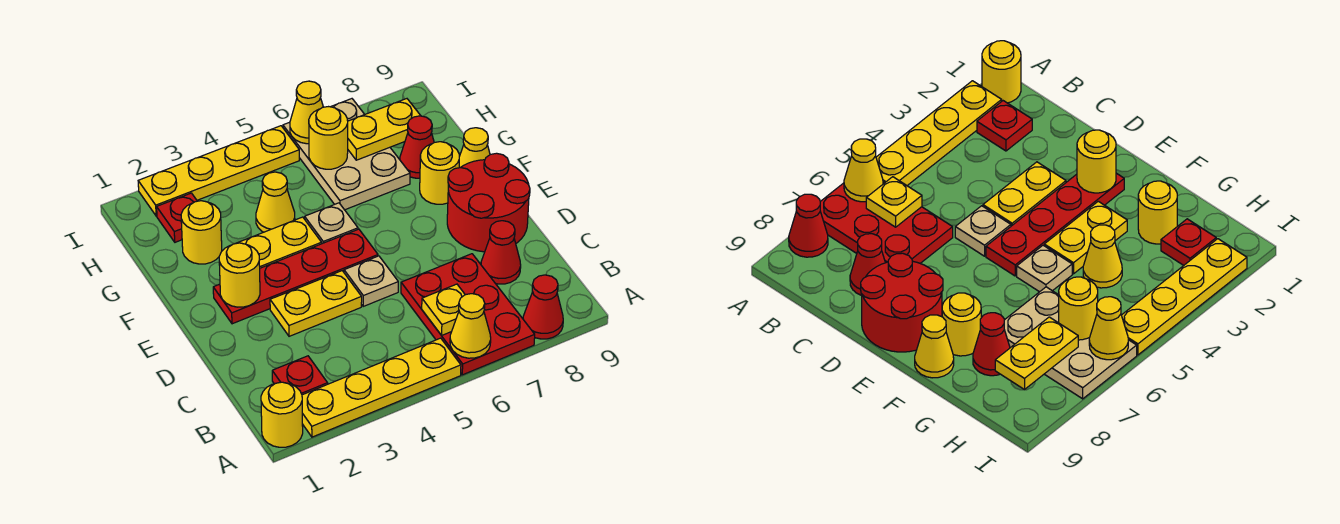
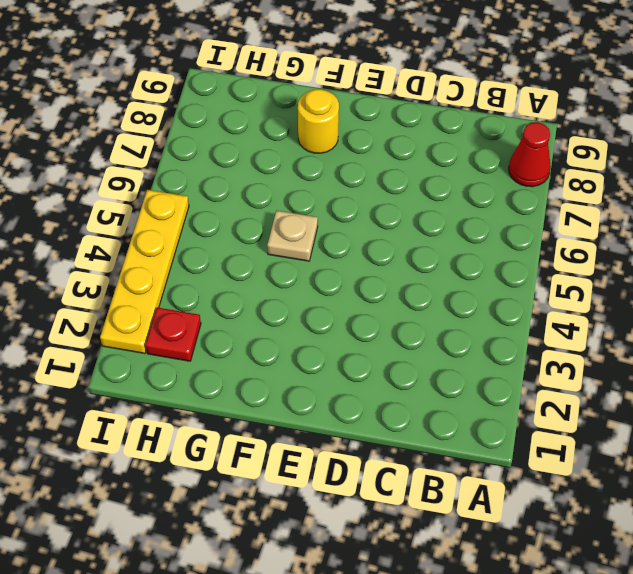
none -> yellow round brick A1 level 1
none -> yellow plate A2:A5 level 1
none -> red plate A6:C7 level 1

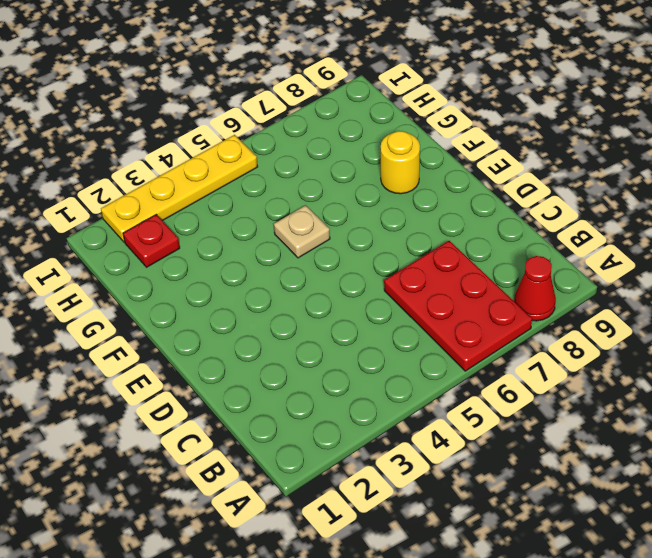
none -> yellow round brick A1 level 1
none -> yellow plate A2:A5 level 1
none -> red plate B2 level 1

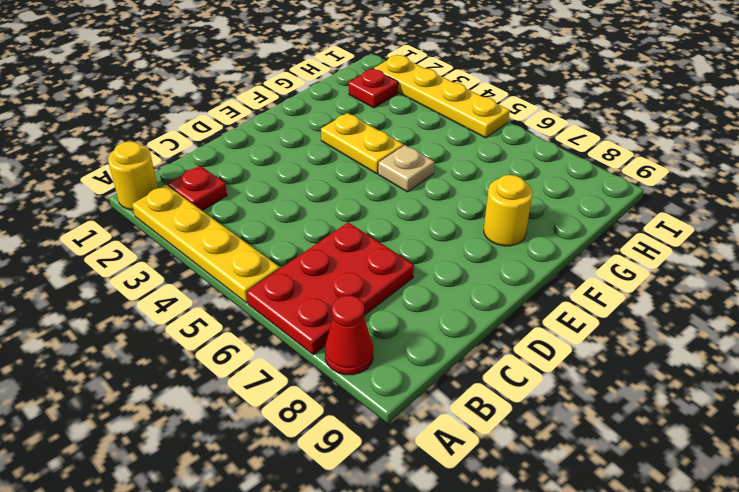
none -> red cone C8 level 1
none -> yellow plate D3:D4 level 1
none -> tan plate D5 level 1

